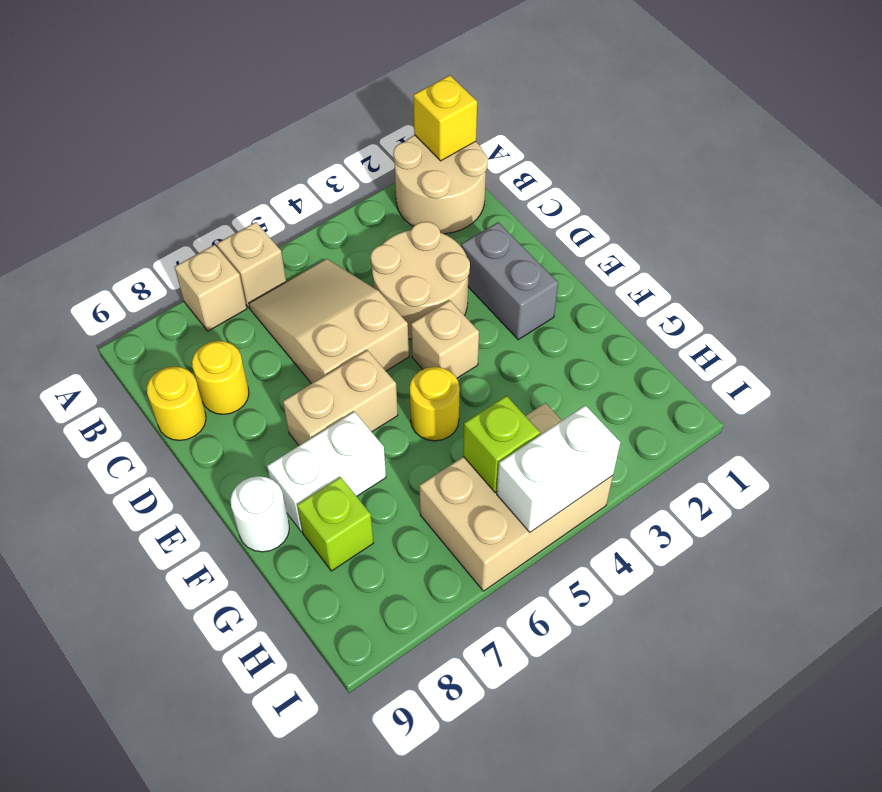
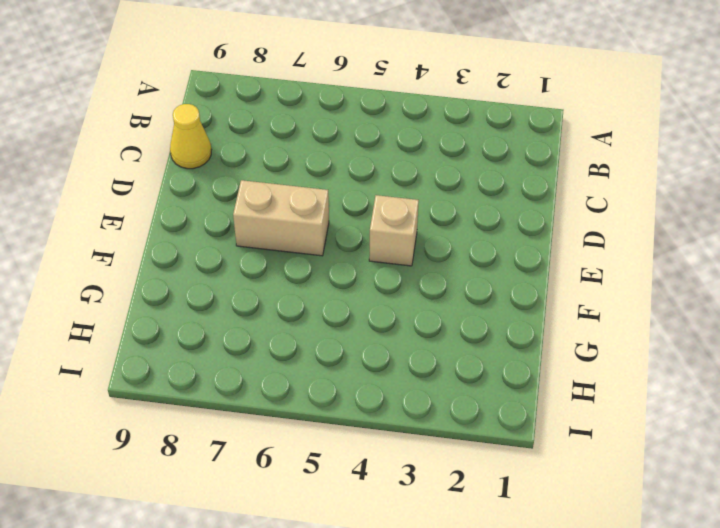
yellow cone C9 level 1 -> yellow round brick C9 level 1
none -> tan round brick A1:B2 level 1
none -> tan brick A6 level 1
none -> tan brick A7 level 1

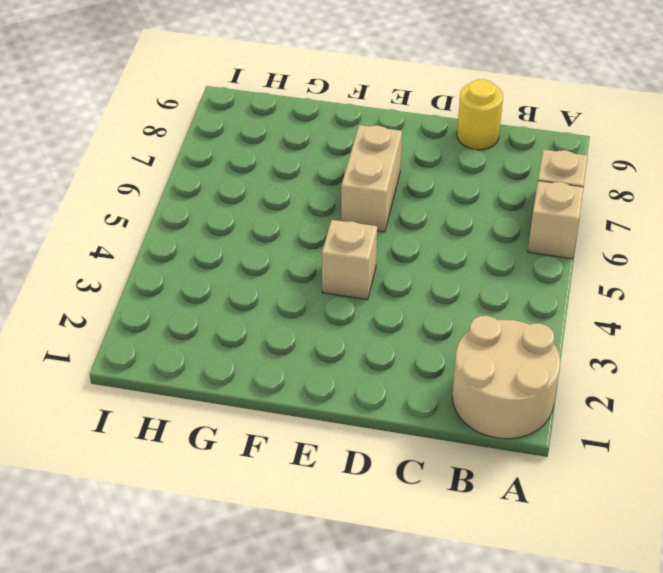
none -> tan slope B5:D6 level 1 top D
none -> tan round brick C3:D4 level 1
none -> yellow round brick C8 level 1

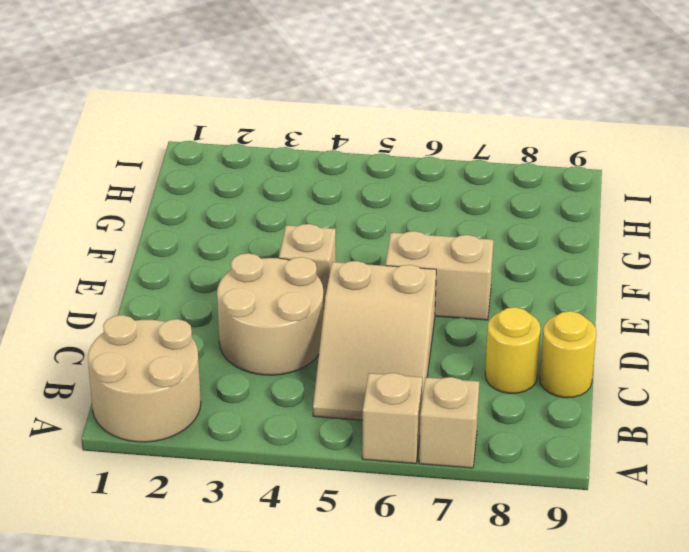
none -> grey brick D2:E2 level 1
none -> yellow round brick F5 level 1
none -> white brick F7:F8 level 1

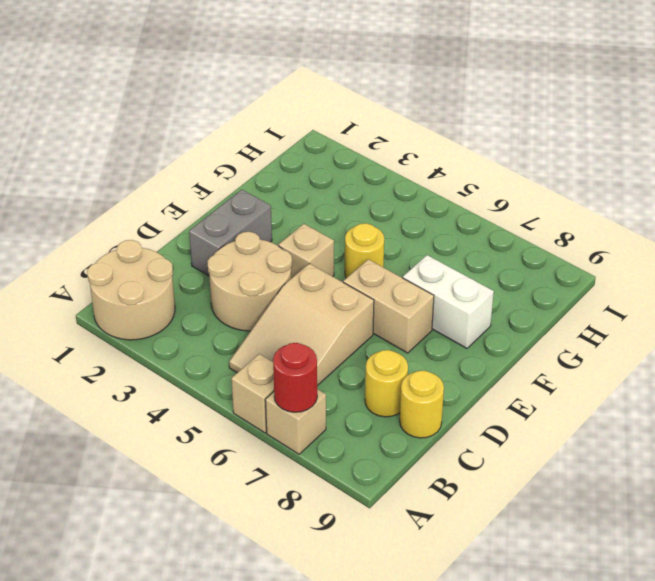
red round brick A7 level 2 -> none
none -> white round brick F9 level 1
none -> lime brick G8 level 1
none -> tan brick H4:I6 level 1

